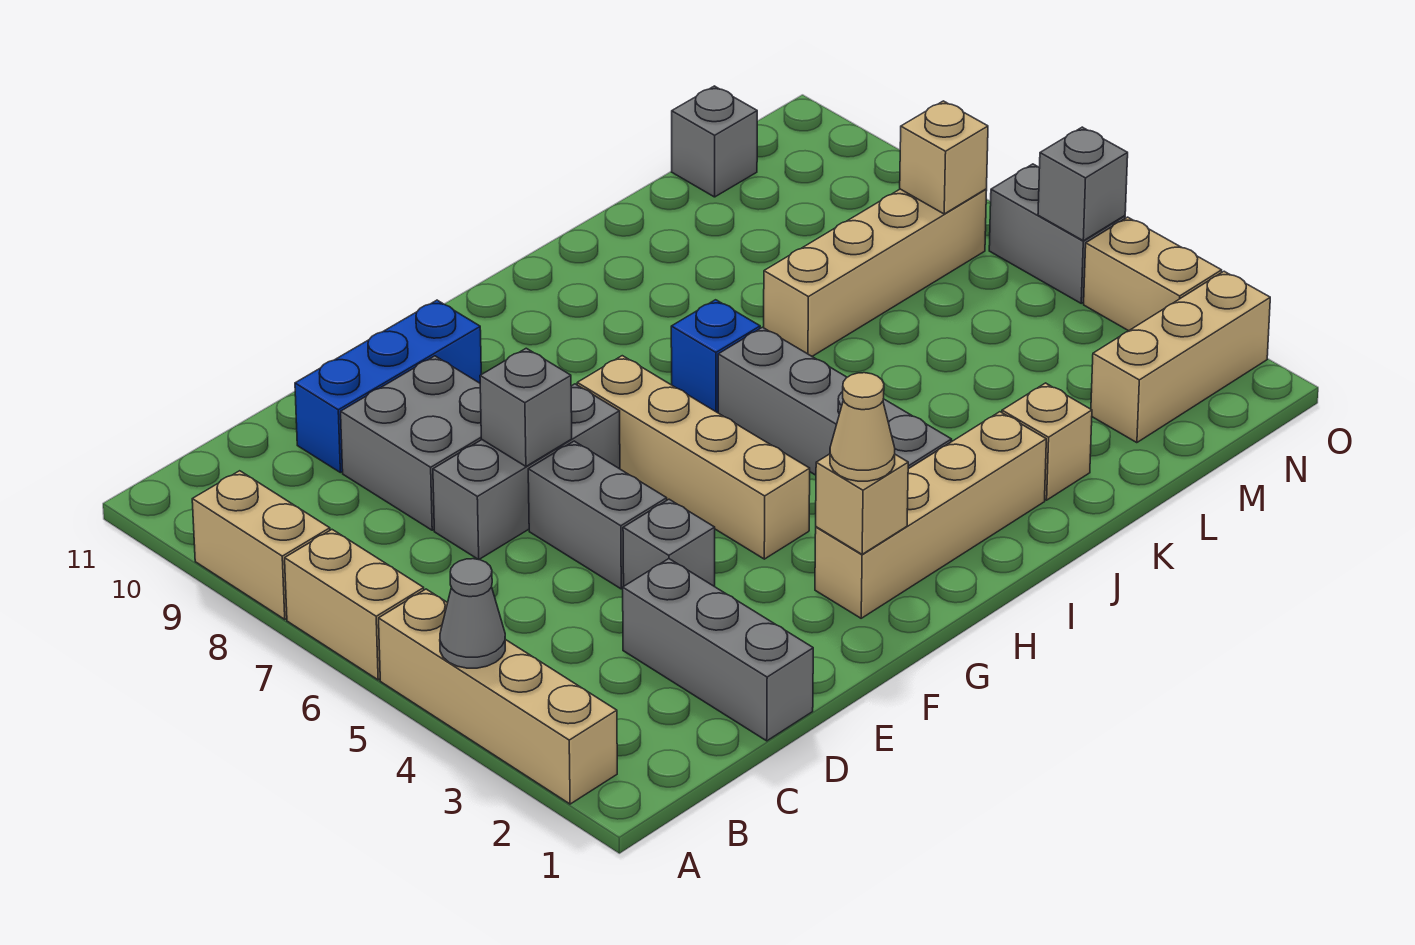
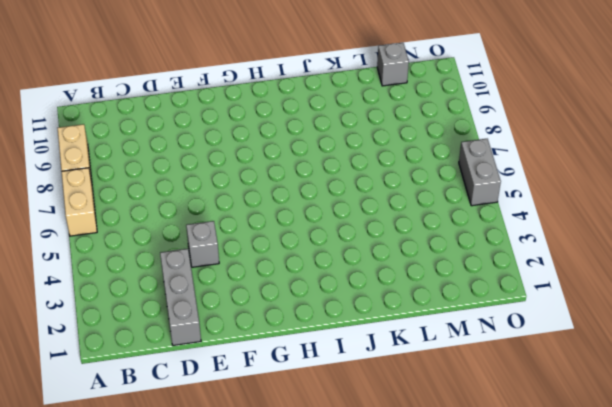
none -> tan brick A2:A5 level 1
none -> grey brick D7:F7 level 1
none -> grey brick D8:E9 level 1

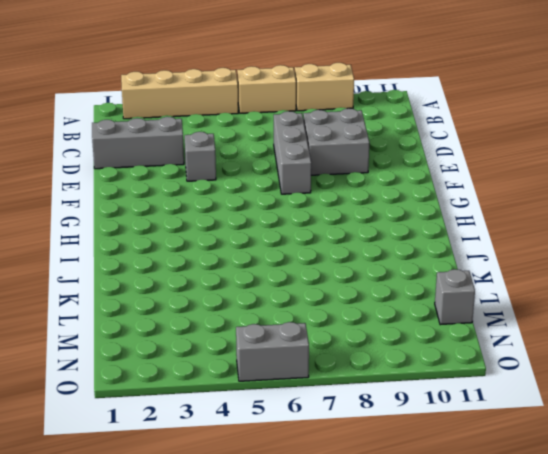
none -> blue brick D10:F10 level 1
none -> grey brick E5:E6 level 1
none -> tan brick G2:J2 level 1

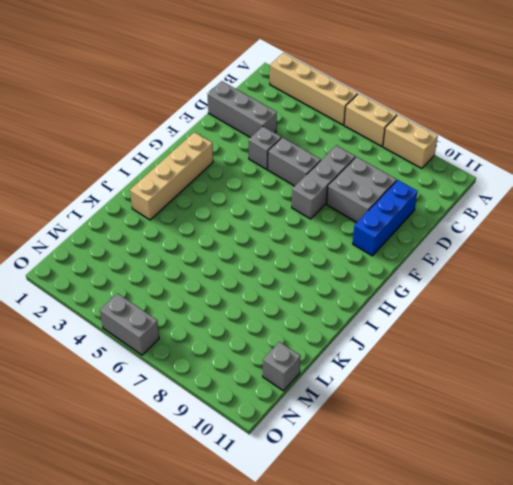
none -> tan brick G4:G7 level 1
none -> grey brick I3:I6 level 1
none -> blue brick I7 level 1

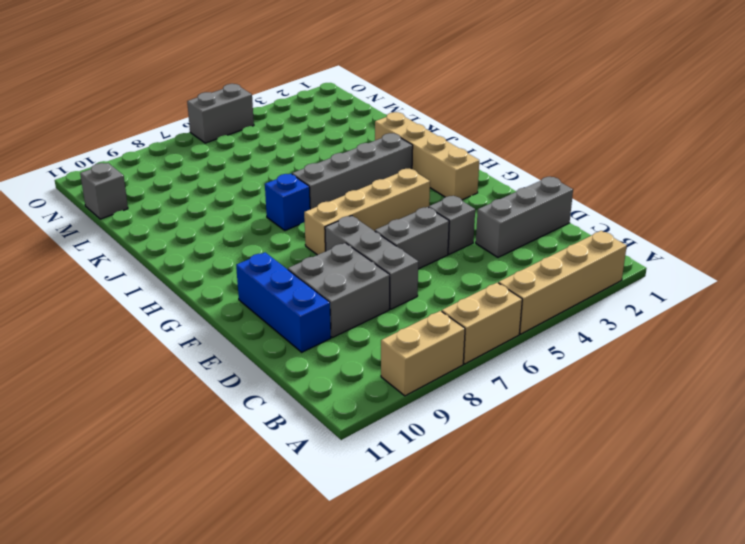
none -> tan brick K2 level 1
none -> tan brick K7:N7 level 1
none -> tan brick M2:O2 level 1

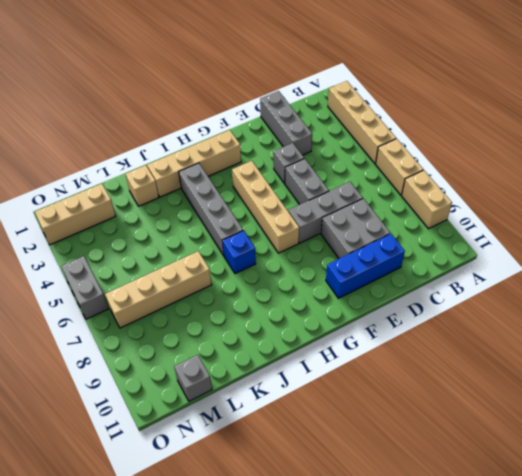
none -> tan brick O3:O4 level 1
none -> grey cone A4 level 2
none -> grey brick E7 level 2

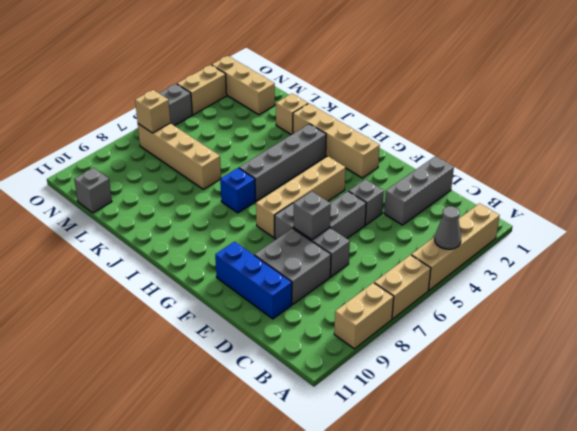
none -> tan brick G2 level 2
none -> grey brick O5 level 2
none -> tan cone G2 level 3

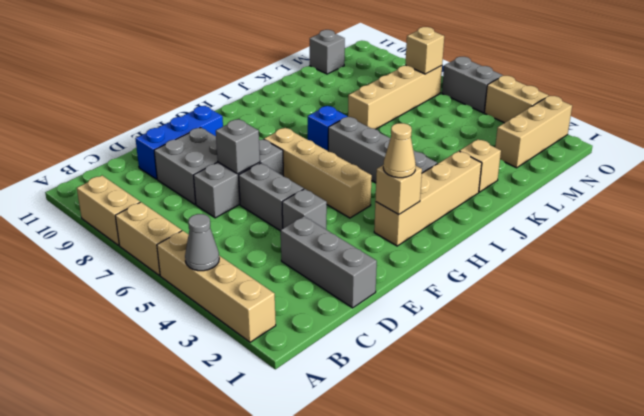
none -> grey brick O5 level 2

